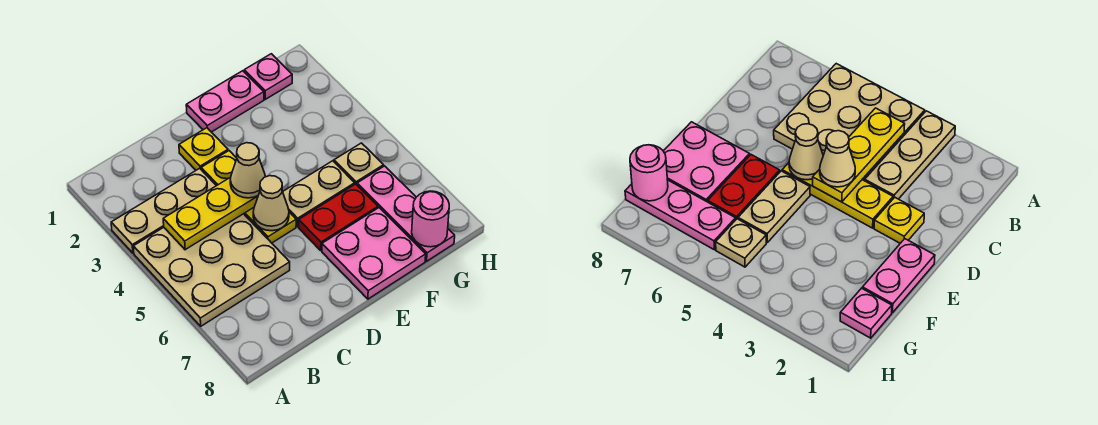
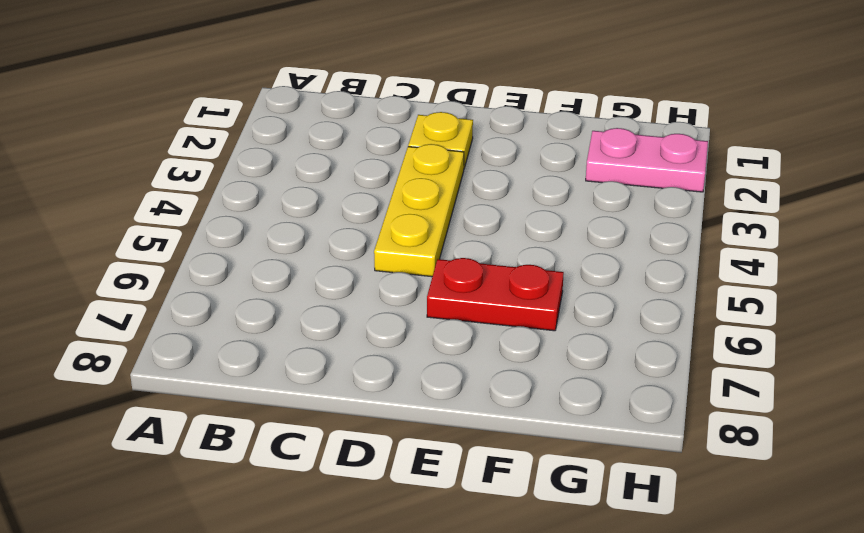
pink plate G2:H2 level 1 -> pink plate E1:F1 level 1
none -> tan plate A3:C3 level 1
none -> tan plate A4:C6 level 1
none -> tan plate E5:F5 level 1

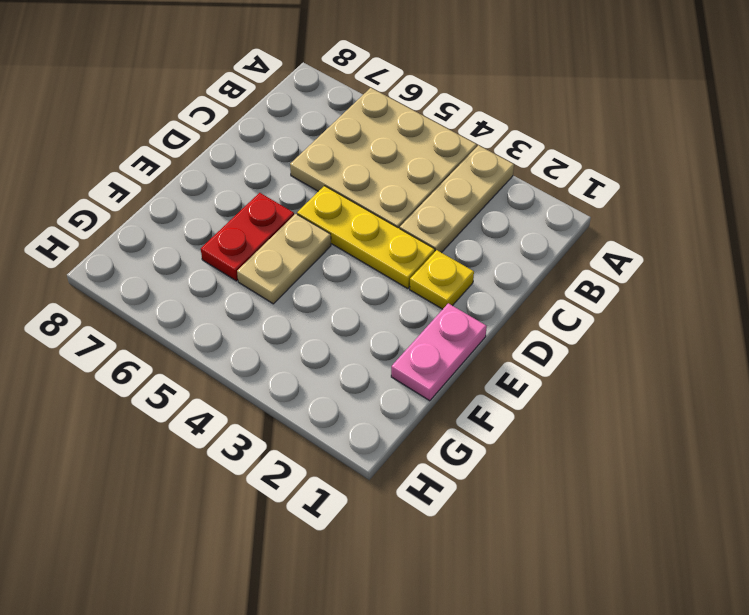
none -> pink plate E7:F8 level 1
none -> pink plate G1 level 1
none -> tan plate G5 level 1

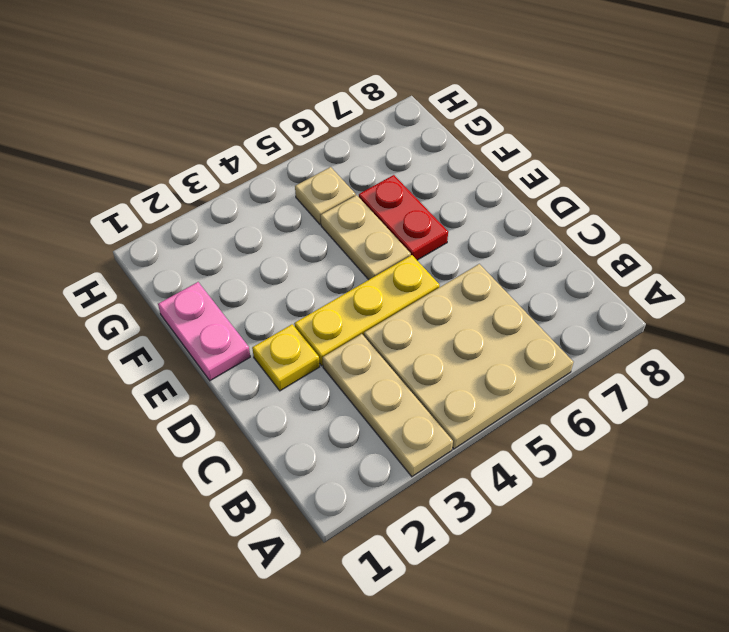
none -> pink plate E7:F8 level 1
none -> pink plate G1 level 1
none -> pink plate G6:G8 level 1

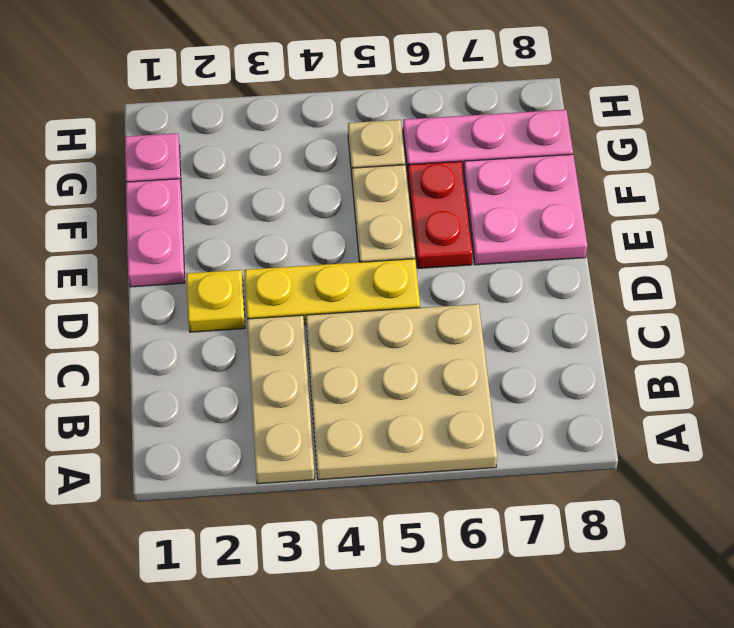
none -> yellow plate B4:D4 level 2
none -> tan cone D5 level 2
none -> pink round brick G8 level 2

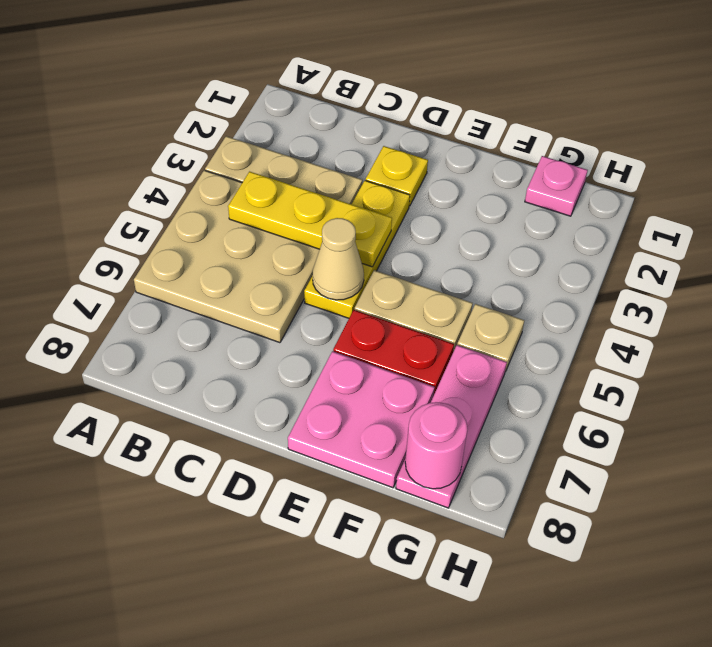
none -> pink plate E1:F1 level 1
none -> tan cone D4 level 3

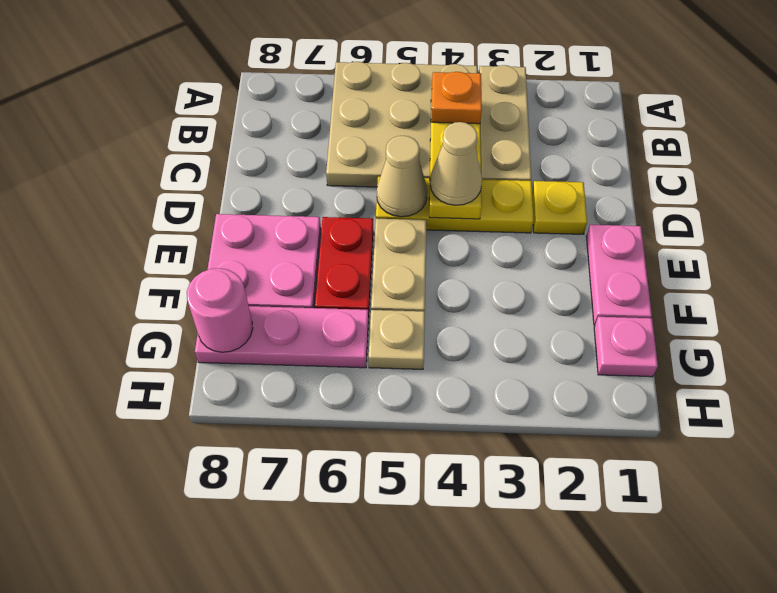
orange plate B4 level 3 -> none

